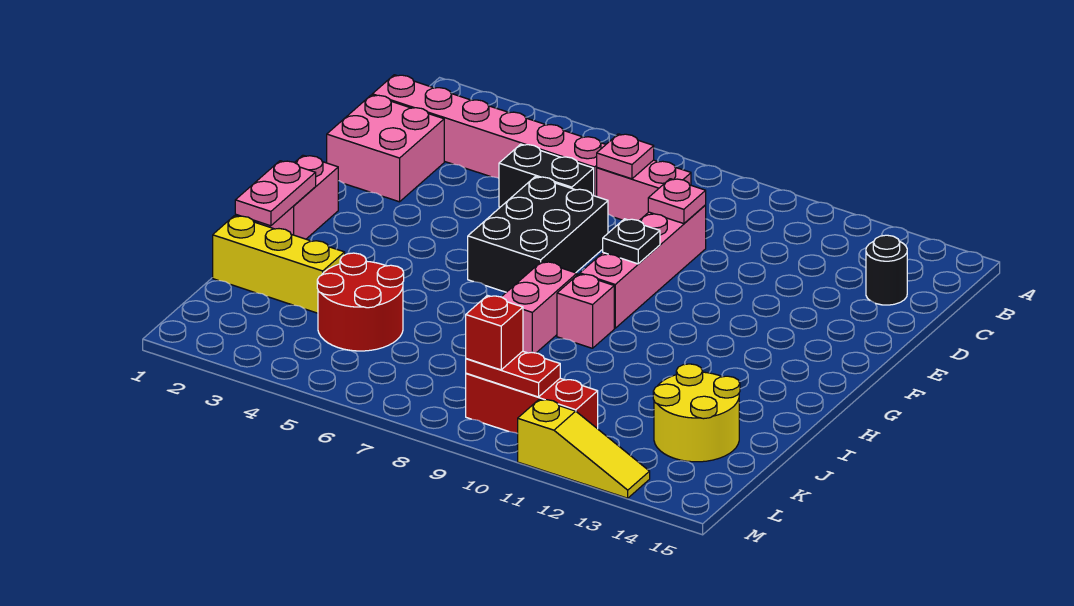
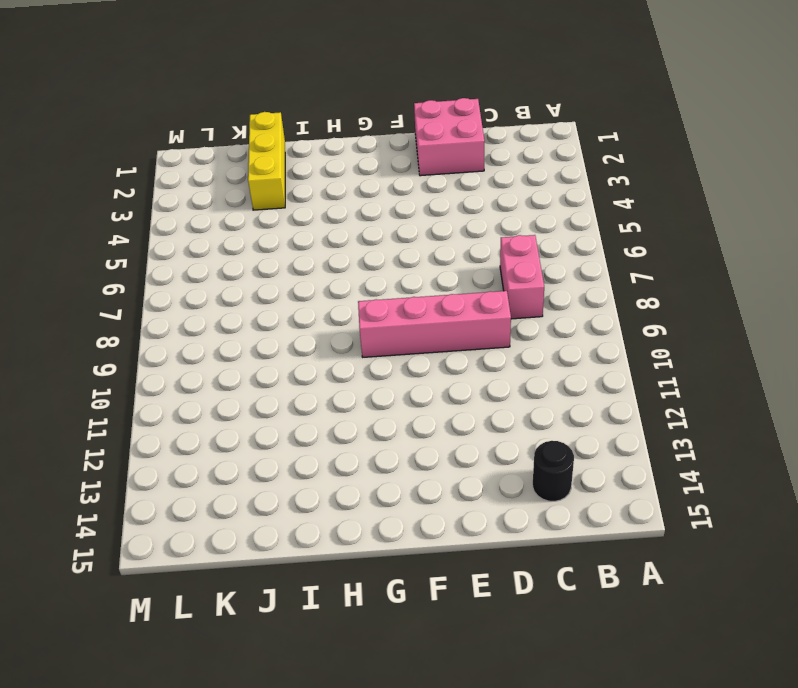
none -> pink brick C1:C6 level 1
none -> black brick D5:D6 level 1
none -> black brick E6:G7 level 1

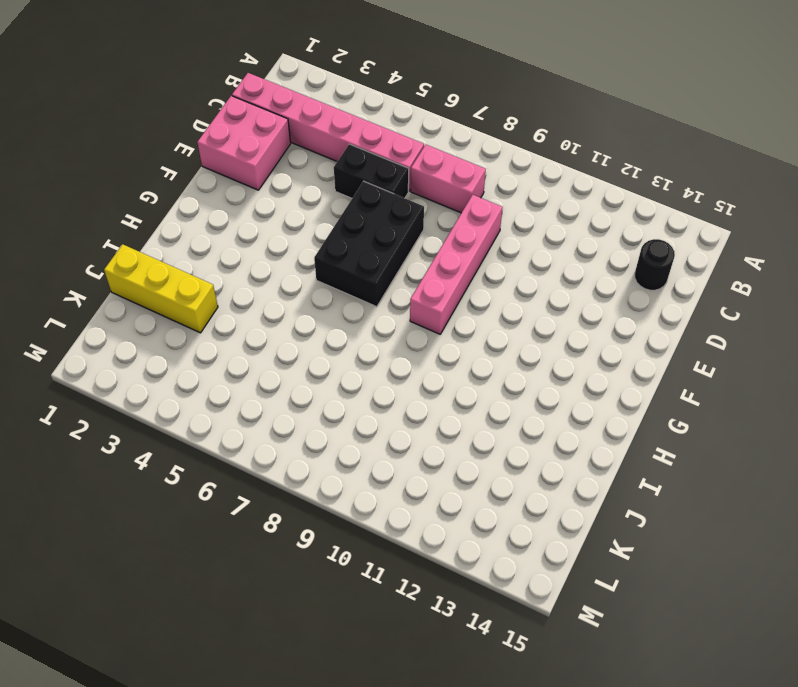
none -> pink brick G1:H1 level 1
none -> pink brick H8:I8 level 1
none -> pink brick H9 level 1

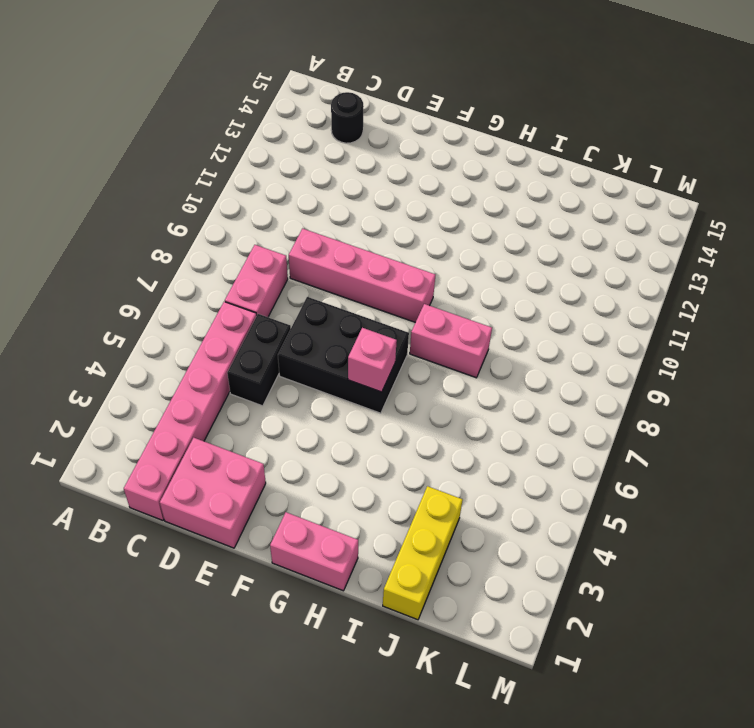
pink brick G6 level 2 -> pink brick H9 level 1
none -> red round brick J4:K5 level 1
none -> yellow round brick J13:K14 level 1
none -> red brick L9:L11 level 1

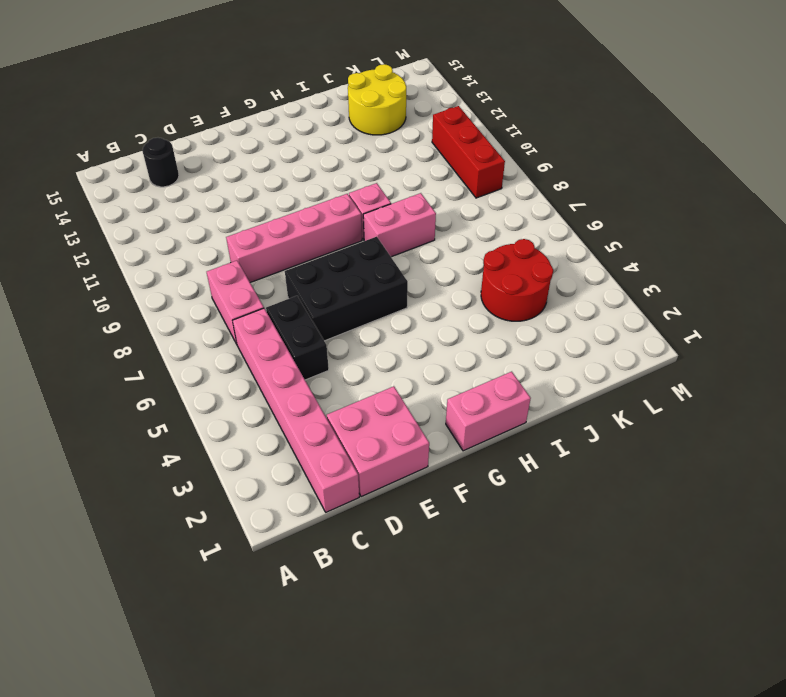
none -> yellow brick J1:J3 level 1
none -> yellow slope M11:M13 level 1 top 11
none -> pink plate C7 level 2

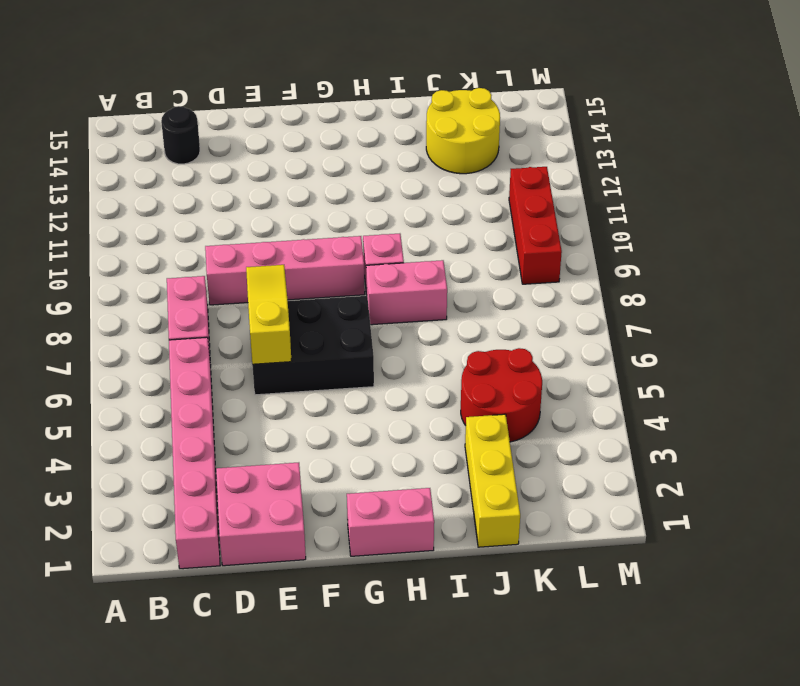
yellow slope E6:E8 level 2 top 6 -> yellow slope M11:M13 level 1 top 11
none -> black brick D5:D6 level 1
none -> pink plate C7 level 2
none -> pink plate D9 level 2

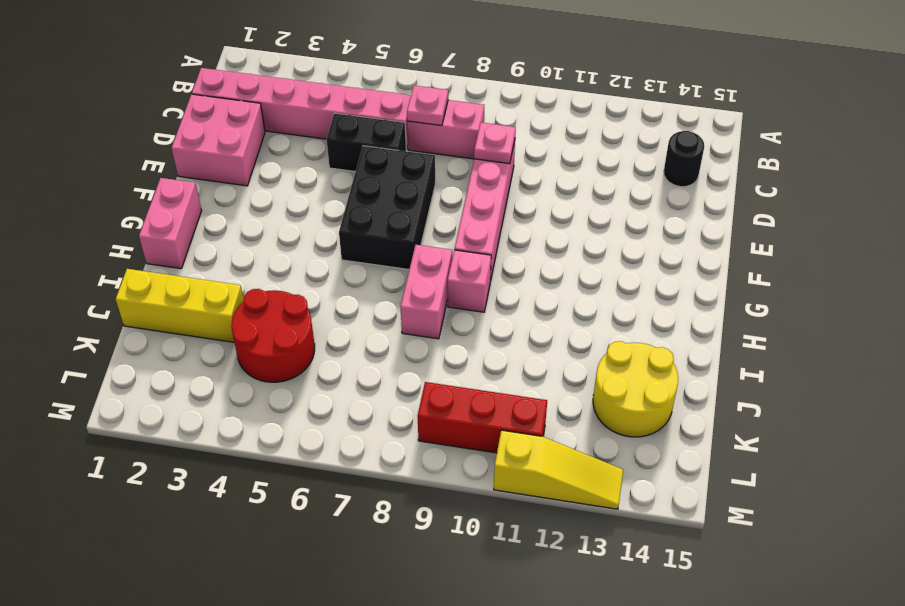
none -> black plate F9 level 2
none -> pink plate H1:I1 level 2
none -> red plate L9:L10 level 2

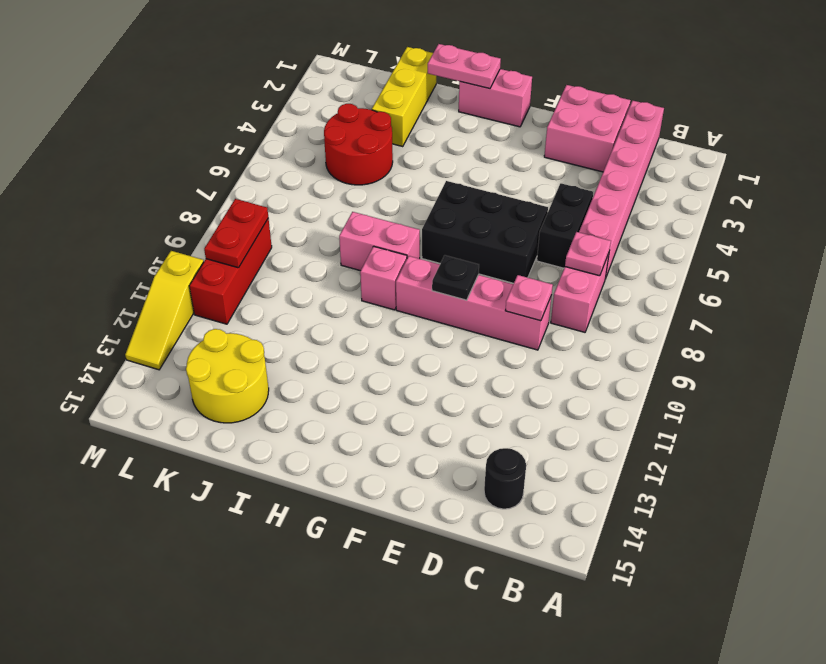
none -> red brick L9 level 3

